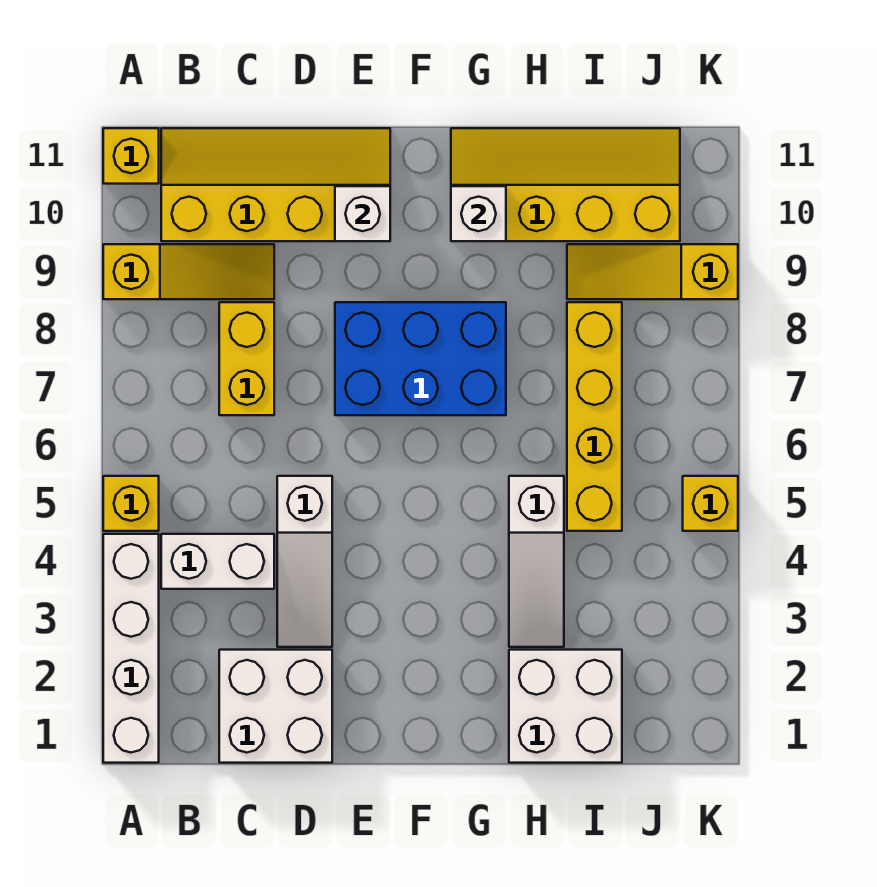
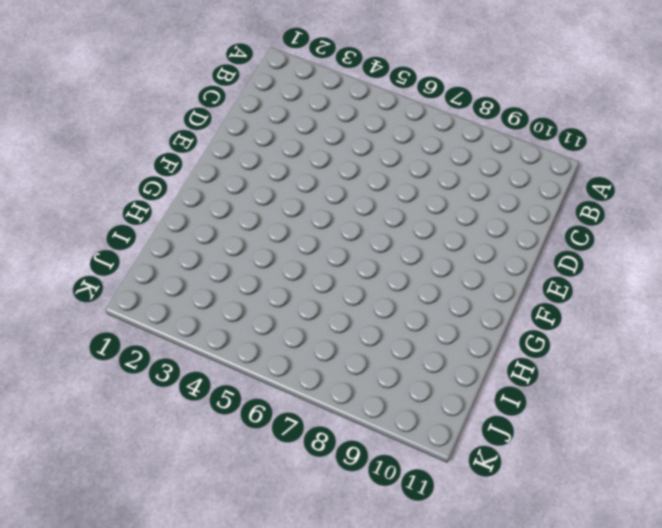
none -> white brick A1:A4 level 1
none -> yellow brick A5 level 1
none -> yellow slope A9:C9 level 1 top A

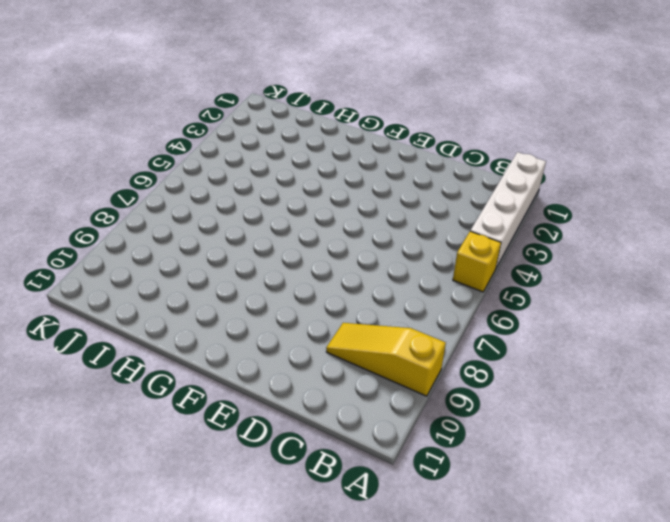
none -> yellow brick A11 level 1
none -> white brick B4:C4 level 1
none -> yellow slope B10:E11 level 1 top 10

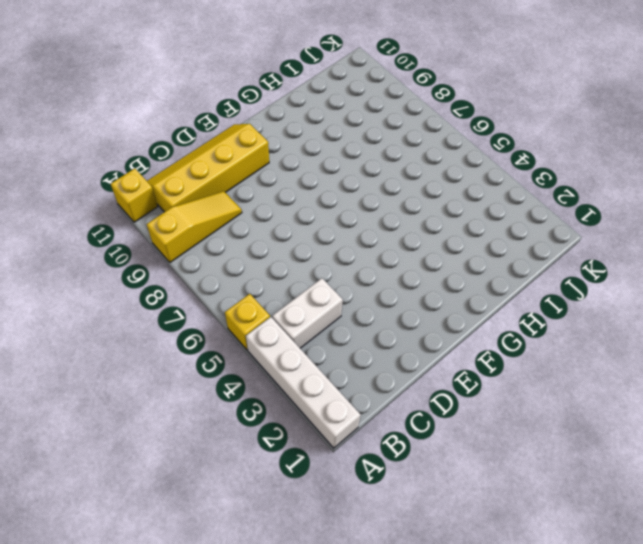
none -> white brick C1:D2 level 1
none -> yellow brick C7:C8 level 1
none -> white slope D3:D5 level 1 top 5

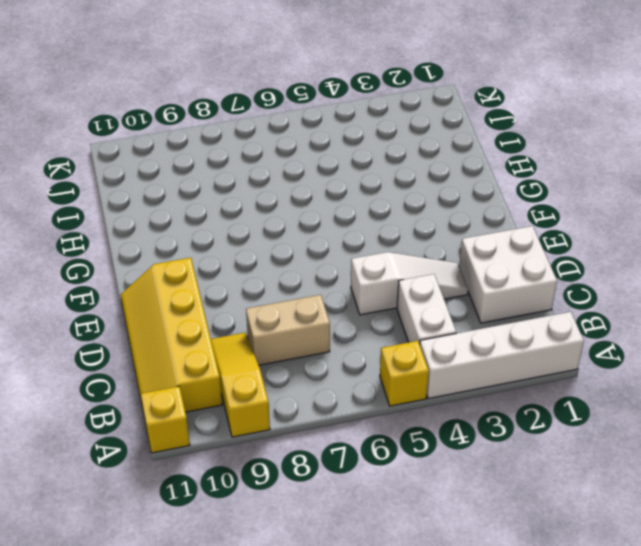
tan brick C7:C8 level 1 -> yellow brick C7:C8 level 1
none -> blue brick E7:G8 level 1
none -> yellow slope G10:J11 level 1 top 10
none -> white brick H1:I2 level 1

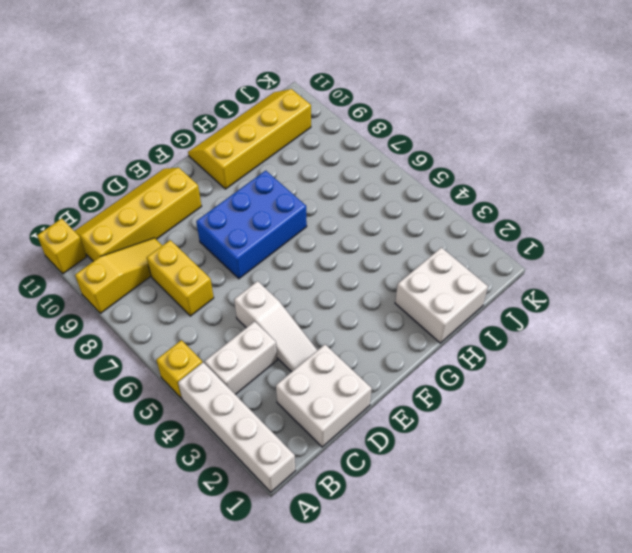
none -> white slope H3:H5 level 1 top 5
none -> yellow brick I5:I8 level 1
none -> yellow slope I9:K9 level 1 top K

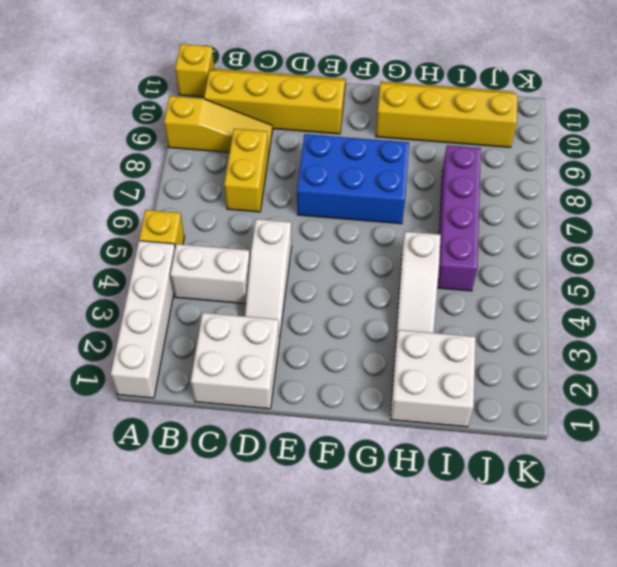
purple brick I5:I8 level 1 -> yellow brick I5:I8 level 1
none -> yellow slope I9:K9 level 1 top K
none -> yellow brick K5 level 1
none -> white brick E10 level 2

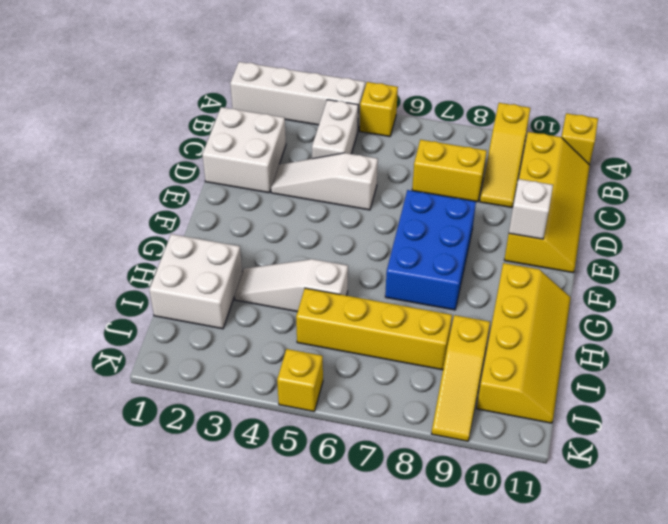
yellow slope I9:K9 level 1 top I -> yellow slope I9:K9 level 1 top K
none -> white brick G10 level 2

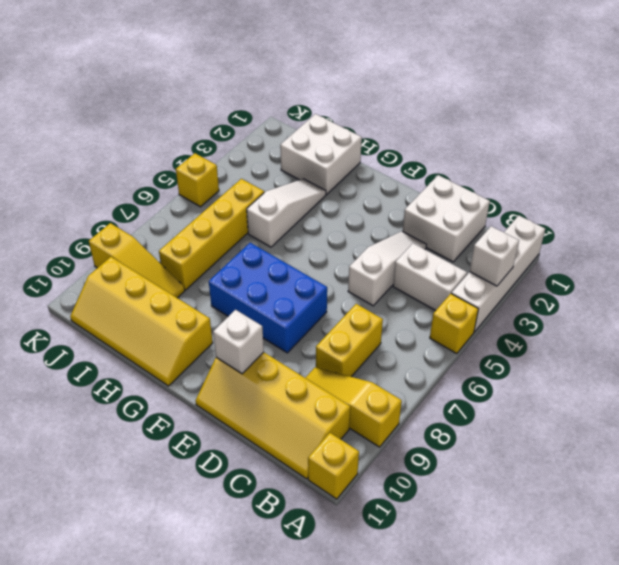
white brick A3 level 2 -> white brick G10 level 2

